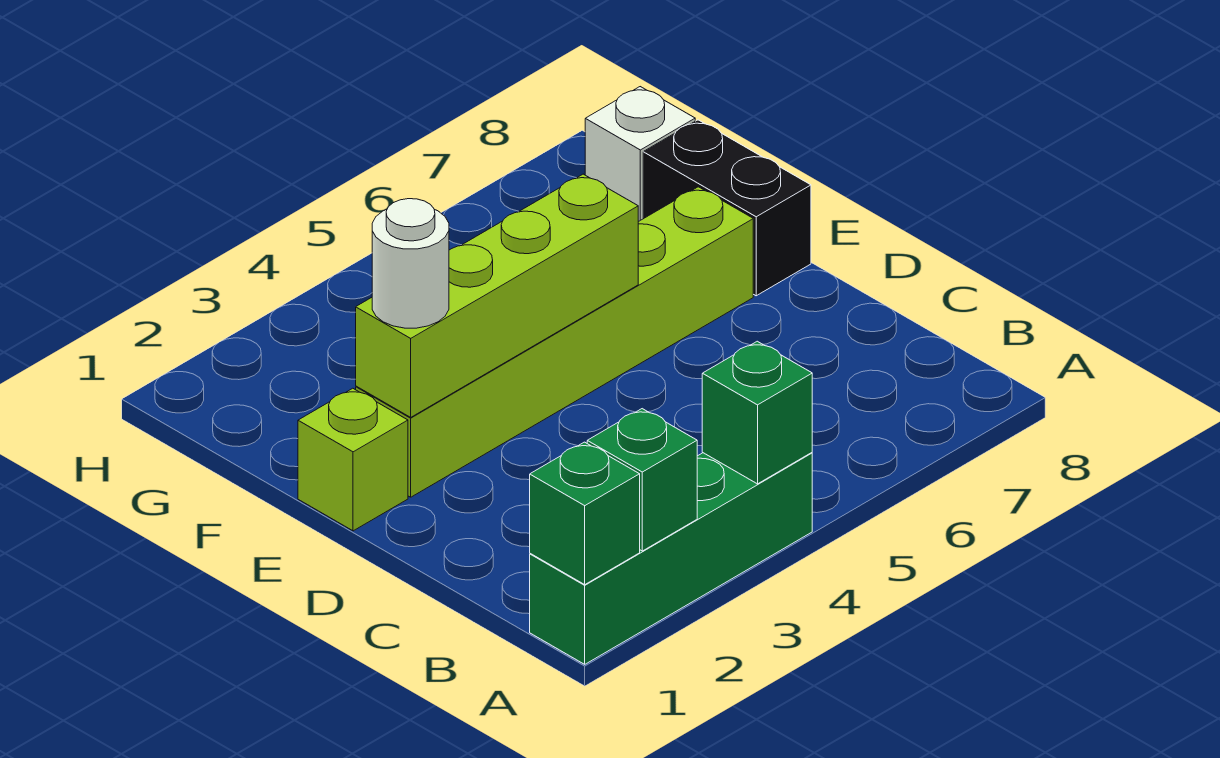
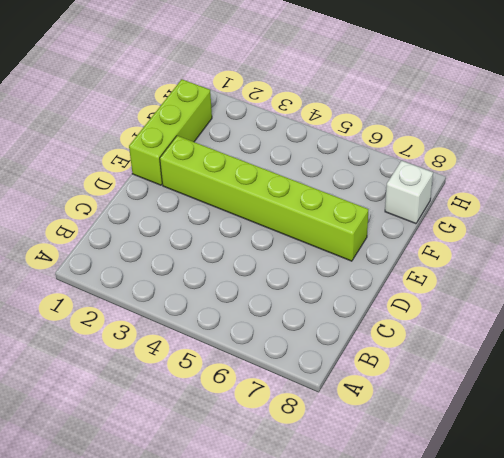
lime brick E1:G1 level 1 -> lime brick E1 level 1
none -> green brick A1:A4 level 1
none -> black brick E8:F8 level 1

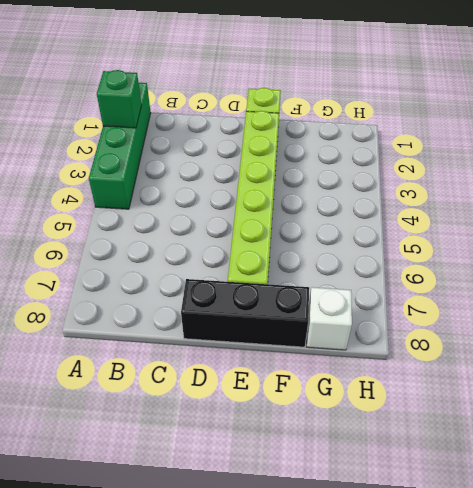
black brick D8:F8 level 1 -> black brick E8:F8 level 1
none -> green brick A1 level 2
none -> green brick A4 level 2

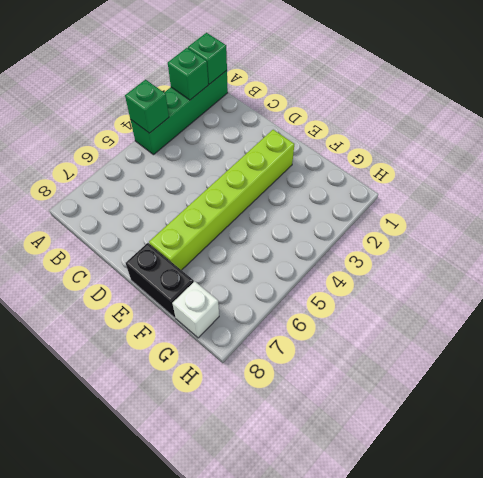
none -> lime brick E1 level 1
none -> lime brick E2:E5 level 2

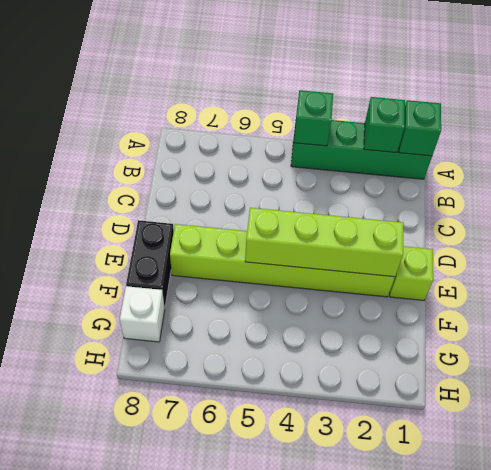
none -> white round brick E2 level 3

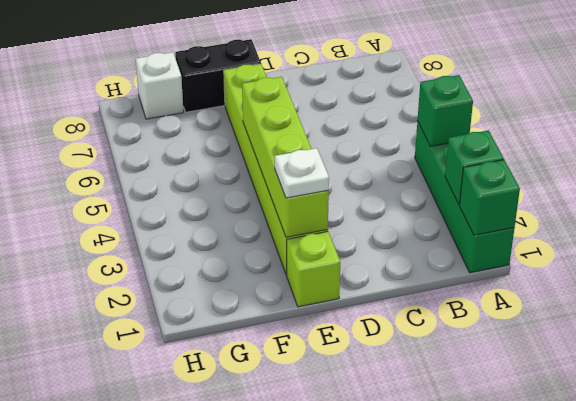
white plate E2 level 3 -> white round brick E2 level 3

